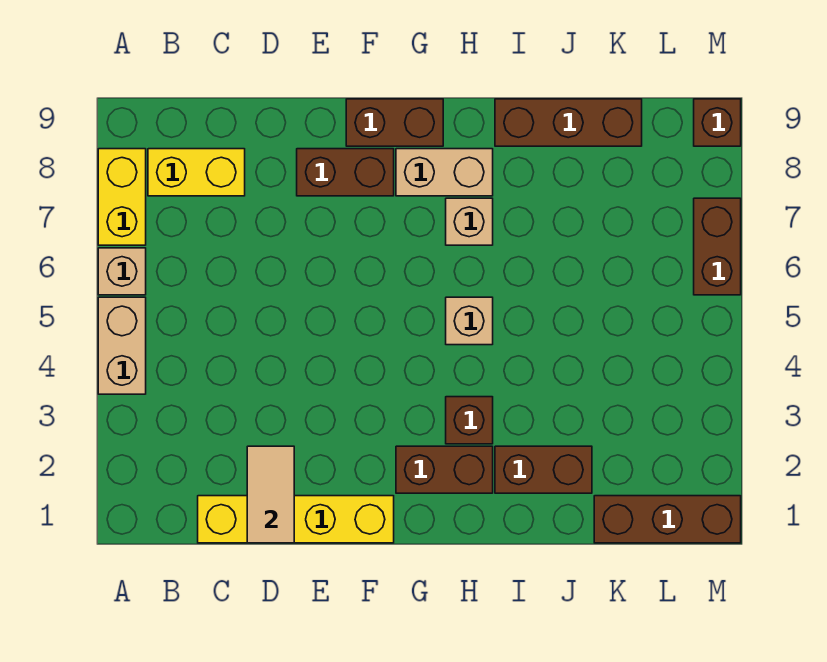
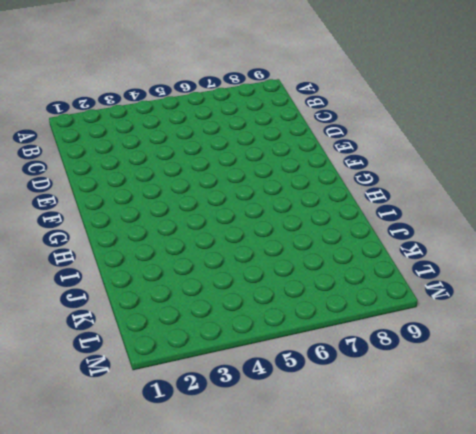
none -> tan brick A4:A5 level 1
none -> tan brick A6 level 1
none -> yellow brick A7:A8 level 1

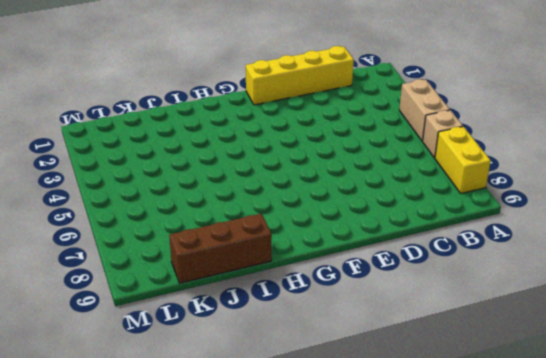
none -> yellow brick B8:C8 level 1
none -> brown brick E8:F8 level 1
none -> brown brick F9:G9 level 1

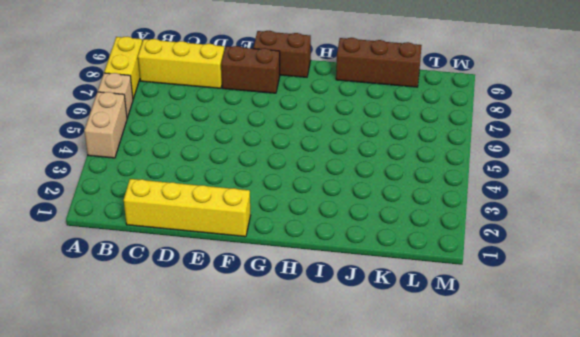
yellow brick B8:D8 level 1 -> yellow brick B8:C8 level 1
none -> brown brick G2:H2 level 1
none -> tan brick G8:H8 level 1
none -> brown brick H3 level 1

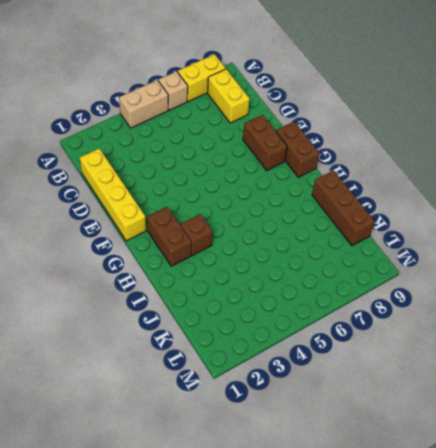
none -> tan brick G8:H8 level 1
none -> tan brick H5 level 1
none -> tan brick H7 level 1

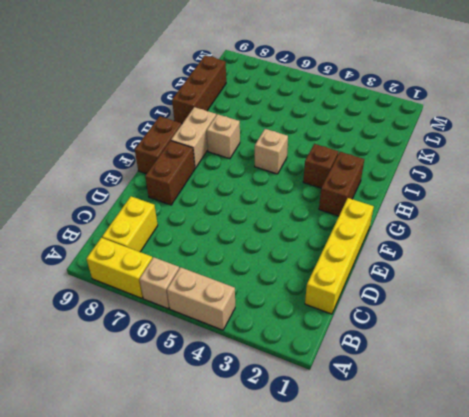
none -> brown brick I2:J2 level 1
none -> brown brick K1:M1 level 1
none -> brown brick M6:M7 level 1

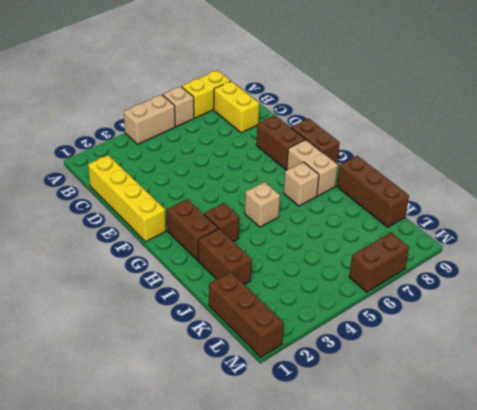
none -> brown brick M9 level 1
none -> tan tile D1:D2 level 2

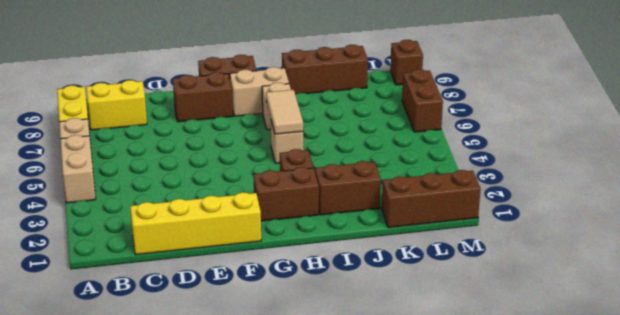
tan tile H5:H6 level 2 -> tan tile D1:D2 level 2

